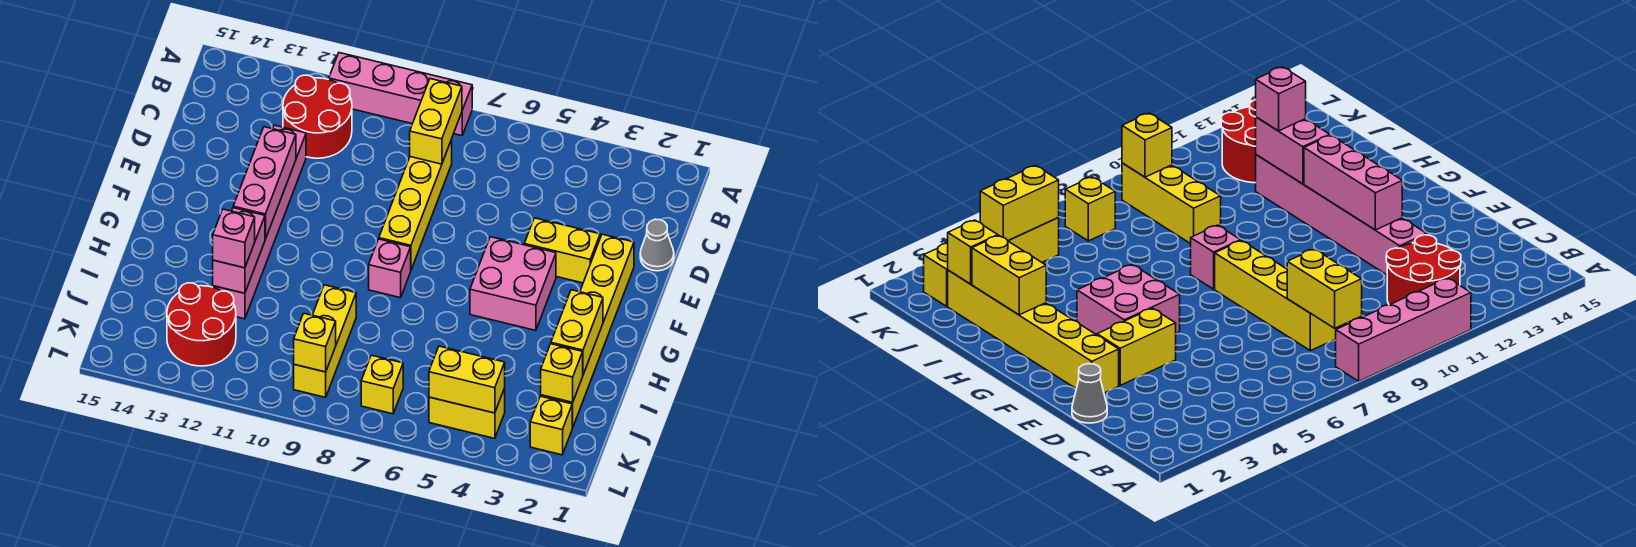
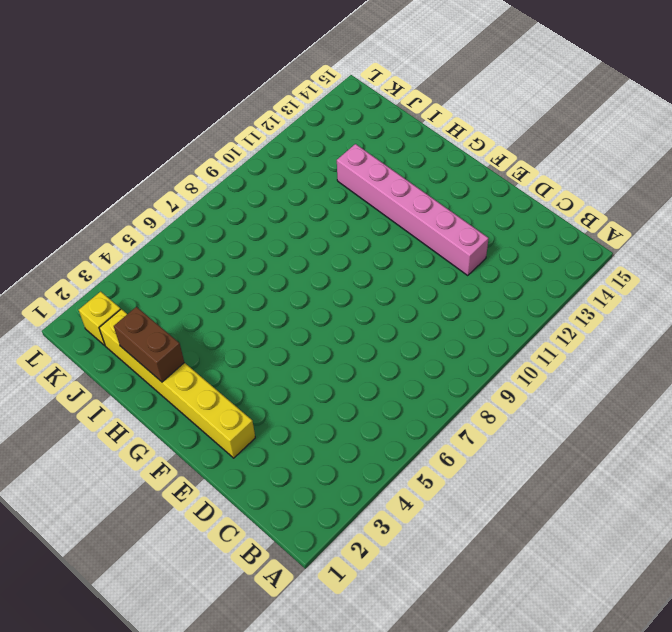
brown brick H2:I2 level 2 -> yellow brick H2:I2 level 2
none -> pink brick A8:A11 level 1
none -> red round brick B11:C12 level 1
none -> yellow brick C8:F8 level 1

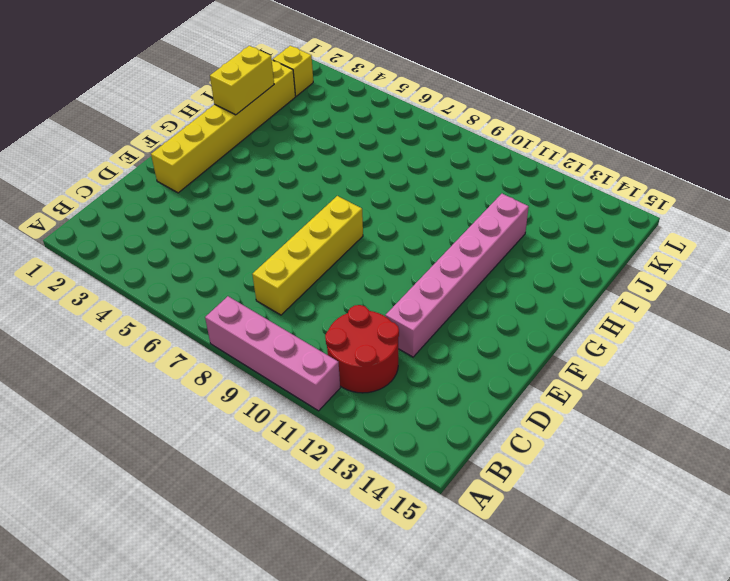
none -> grey cone D1 level 1
none -> yellow brick E3:E4 level 1
none -> pink brick F4:G5 level 1

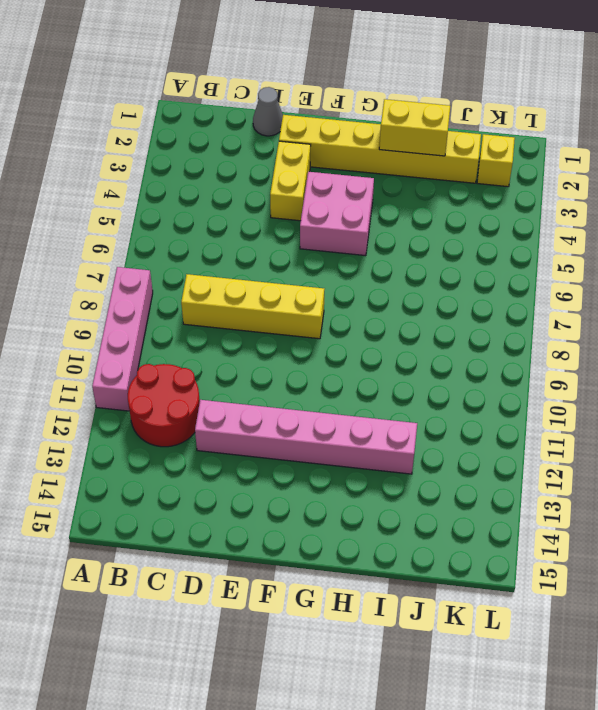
none -> pink brick G8 level 1
none -> yellow brick I9:K9 level 1
none -> red round brick J12:K13 level 1

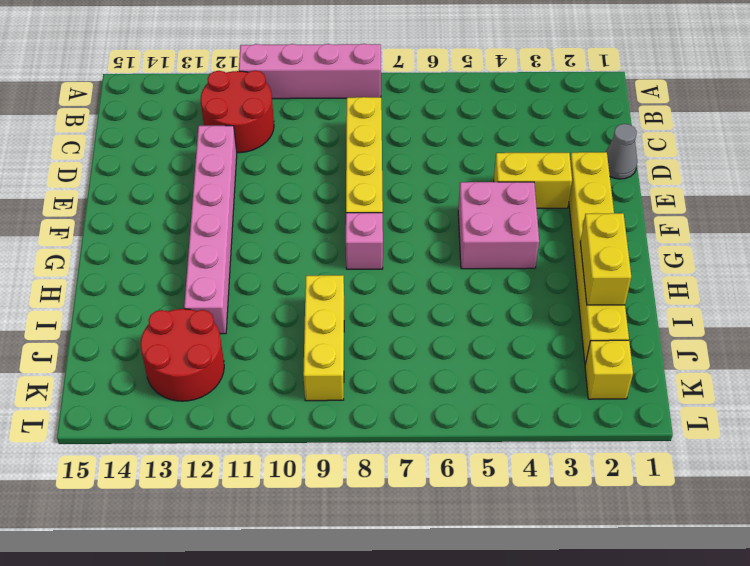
none -> yellow brick K4:K5 level 1
none -> yellow brick K7 level 1
none -> yellow brick B8:C8 level 2

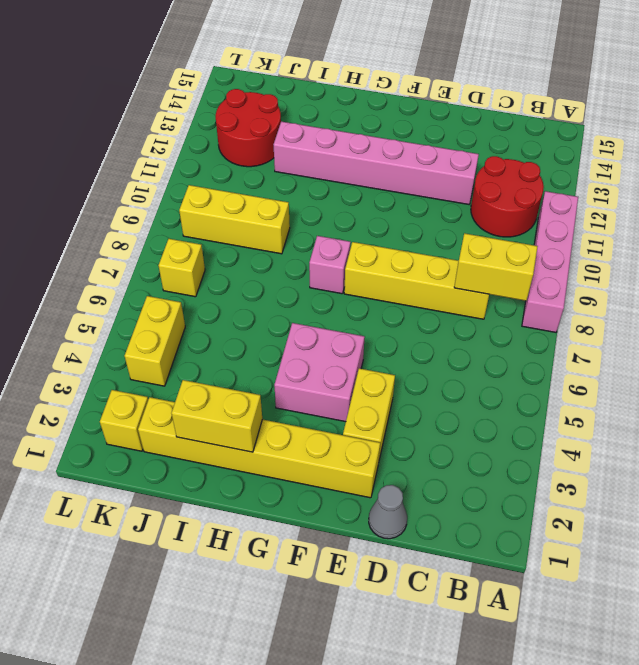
none -> pink brick E12:G12 level 2
none -> pink brick H12:I12 level 2
none -> yellow brick J2 level 2

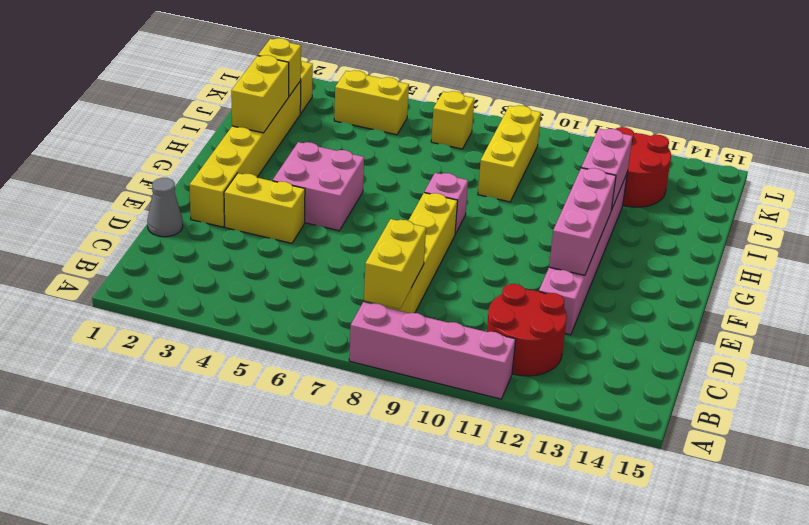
none -> yellow brick K4:K5 level 2
none -> yellow brick K9 level 2
none -> pink brick I12 level 3

